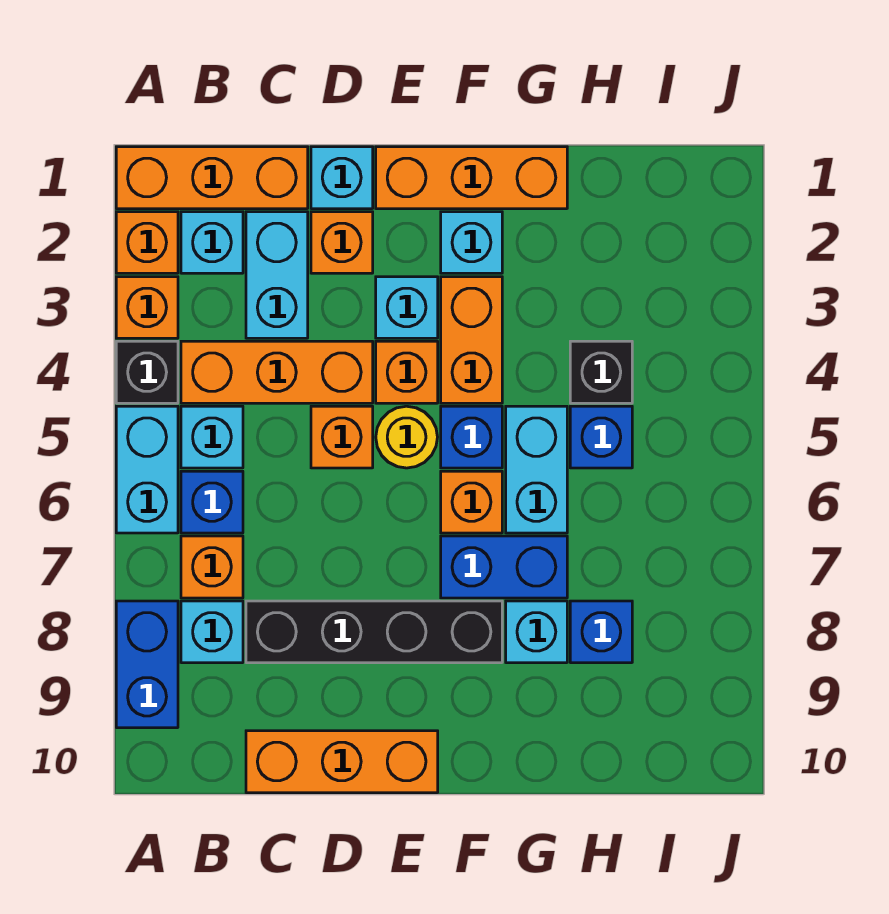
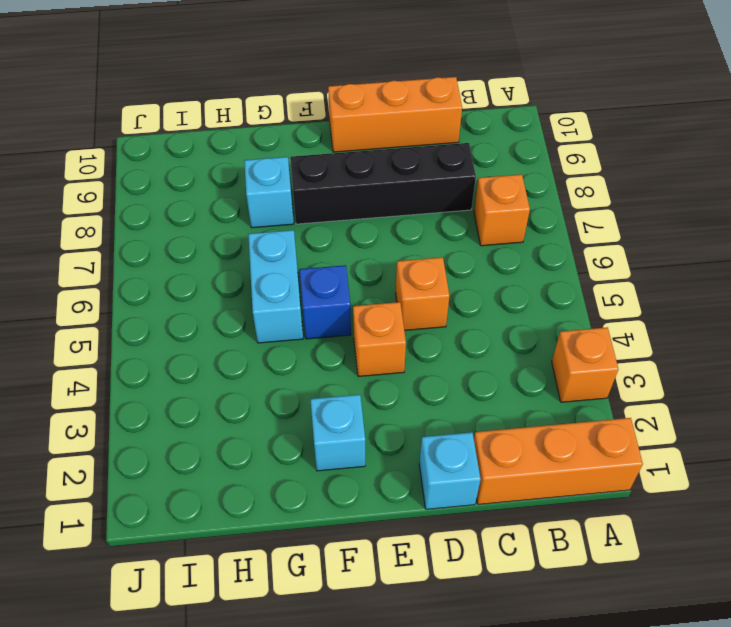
none -> orange brick A2 level 1
none -> black brick A4 level 1
none -> cyan brick A5:A6 level 1
none -> blue brick A8:A9 level 1

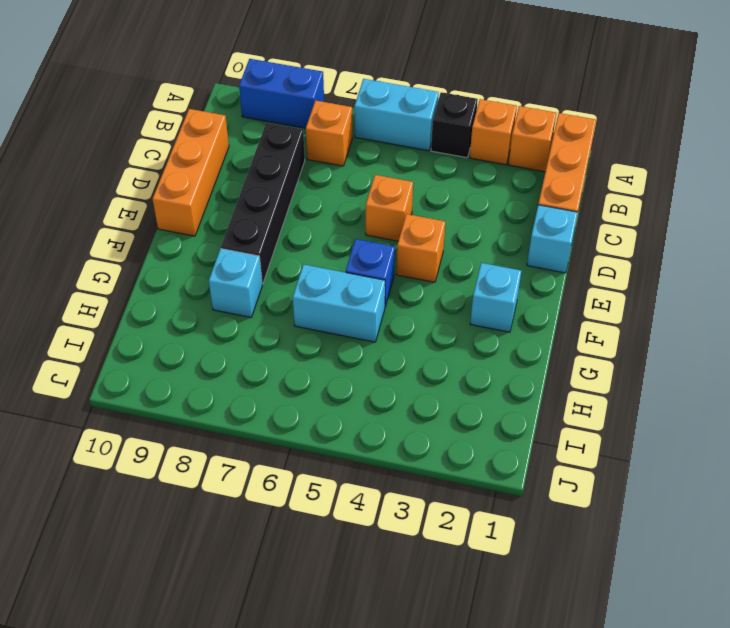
none -> cyan brick B2 level 1
none -> orange brick B4:D4 level 1
none -> cyan brick B5 level 1
none -> blue brick B6 level 1

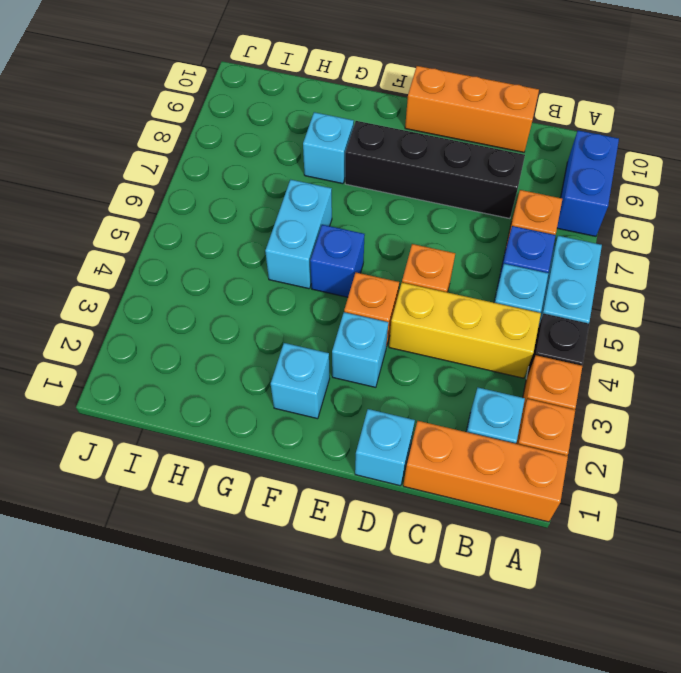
yellow brick B4:D4 level 1 -> orange brick B4:D4 level 1
none -> cyan brick B8 level 1
none -> cyan brick C2:C3 level 1
none -> orange brick D2 level 1
none -> orange brick E1:G1 level 1

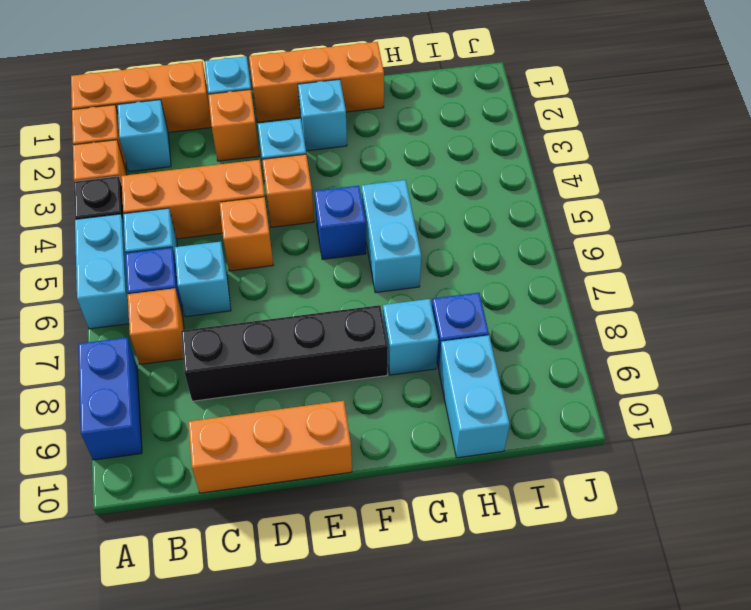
cyan brick C6 level 1 -> cyan brick B8 level 1
cyan brick H9:H10 level 1 -> cyan brick C2:C3 level 1
none -> yellow round brick E5 level 1
none -> orange brick F3:F4 level 1
none -> orange brick F6 level 1
none -> blue brick F7:G7 level 1

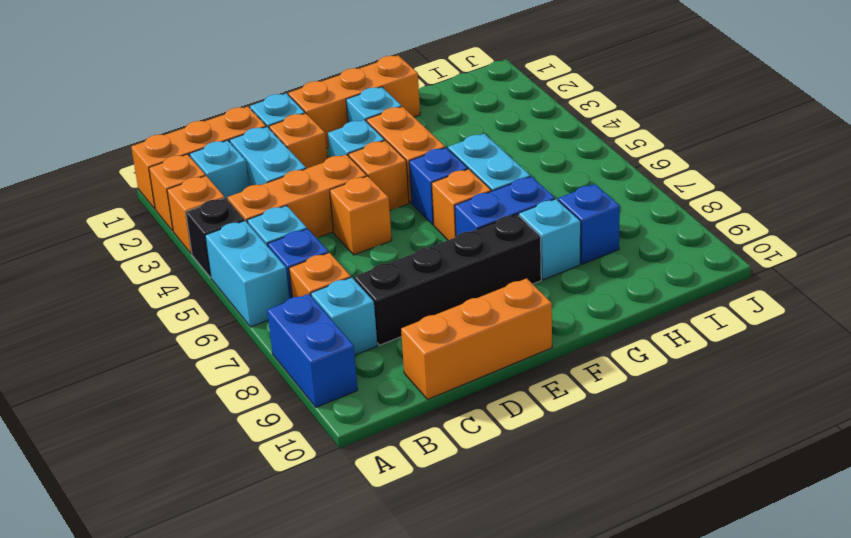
none -> yellow round brick E5 level 1
none -> black brick H4 level 1
none -> blue brick H5 level 1

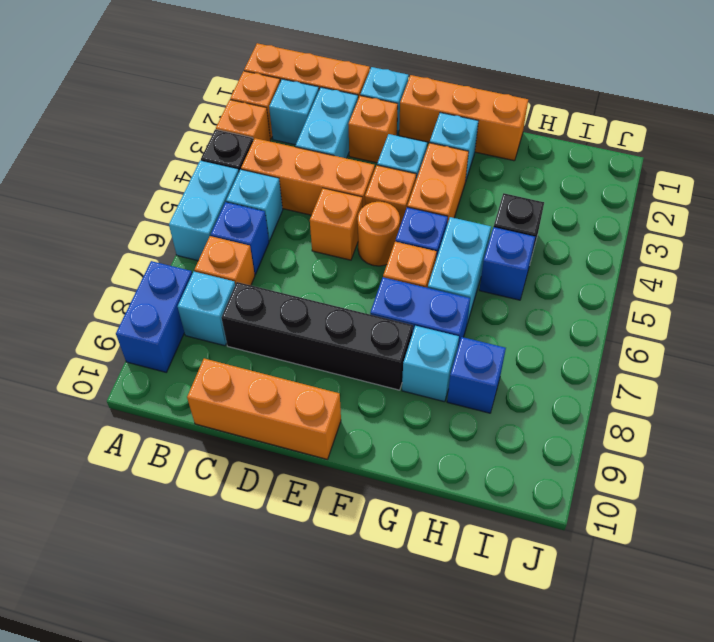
orange round brick E5 level 1 -> yellow round brick E5 level 1

